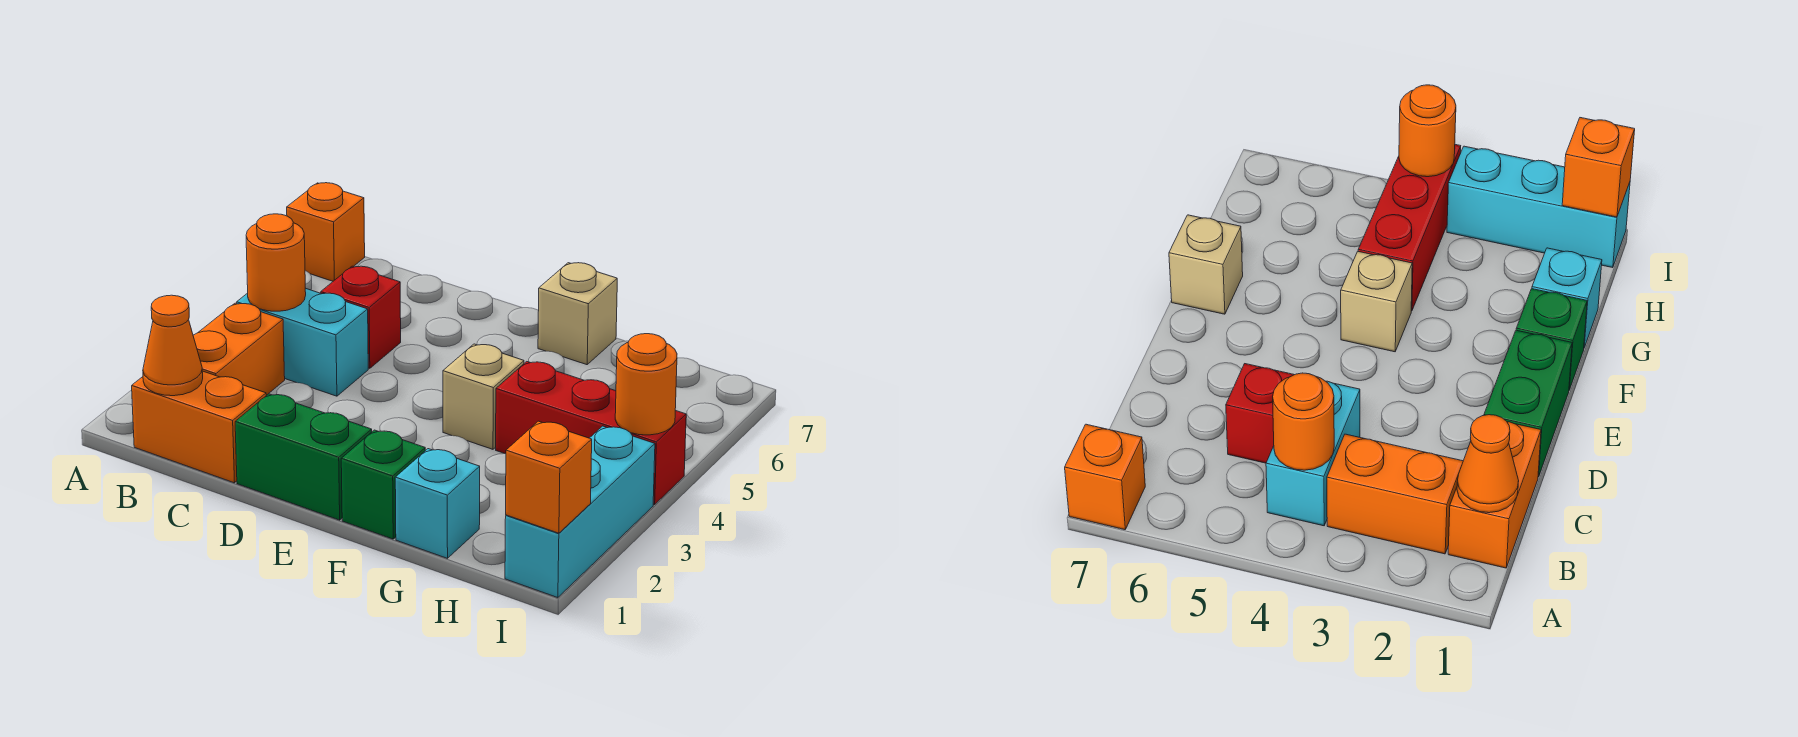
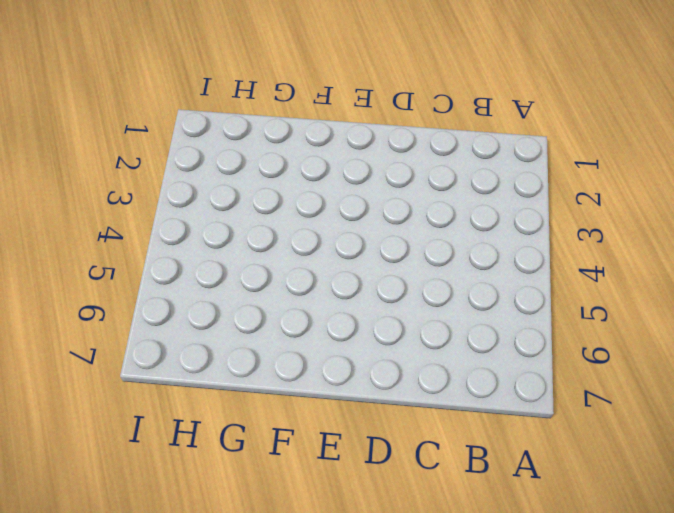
none -> orange brick A7 level 1
none -> orange brick B1:C1 level 1
none -> orange brick B2:B3 level 1

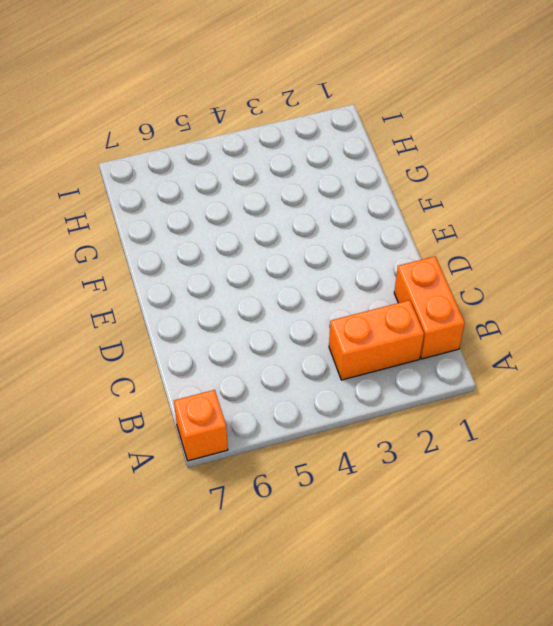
none -> cyan brick B4:C4 level 1
none -> red brick C5 level 1
none -> green brick D1:E1 level 1

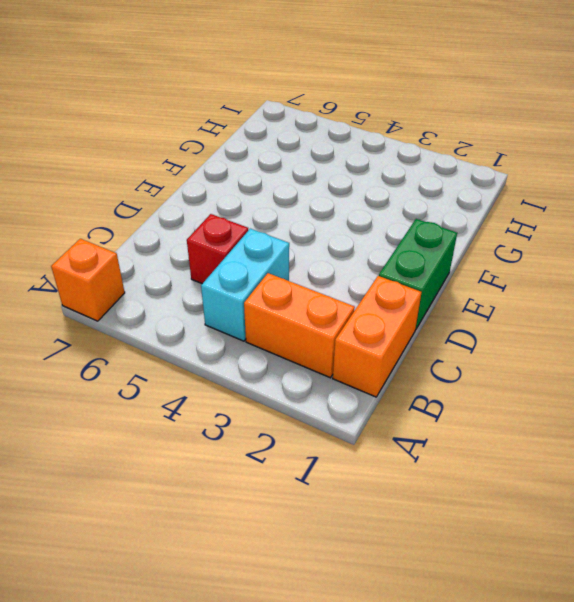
none -> green brick F1 level 1
none -> tan brick F4 level 1
none -> tan brick F7 level 1

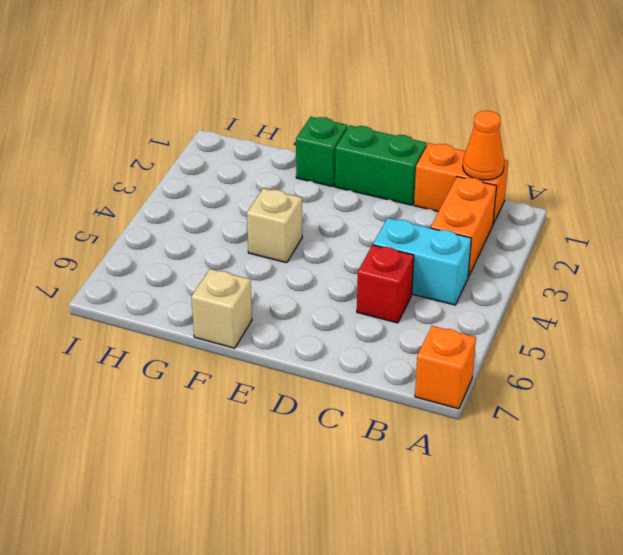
none -> cyan brick G1 level 1
none -> red brick G4:I4 level 1
none -> cyan brick I1:I3 level 1

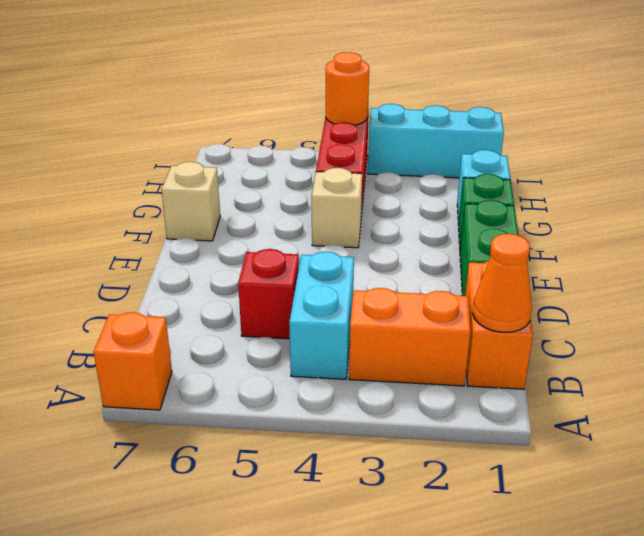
none -> orange round brick B4 level 2
none -> orange brick I1 level 2

